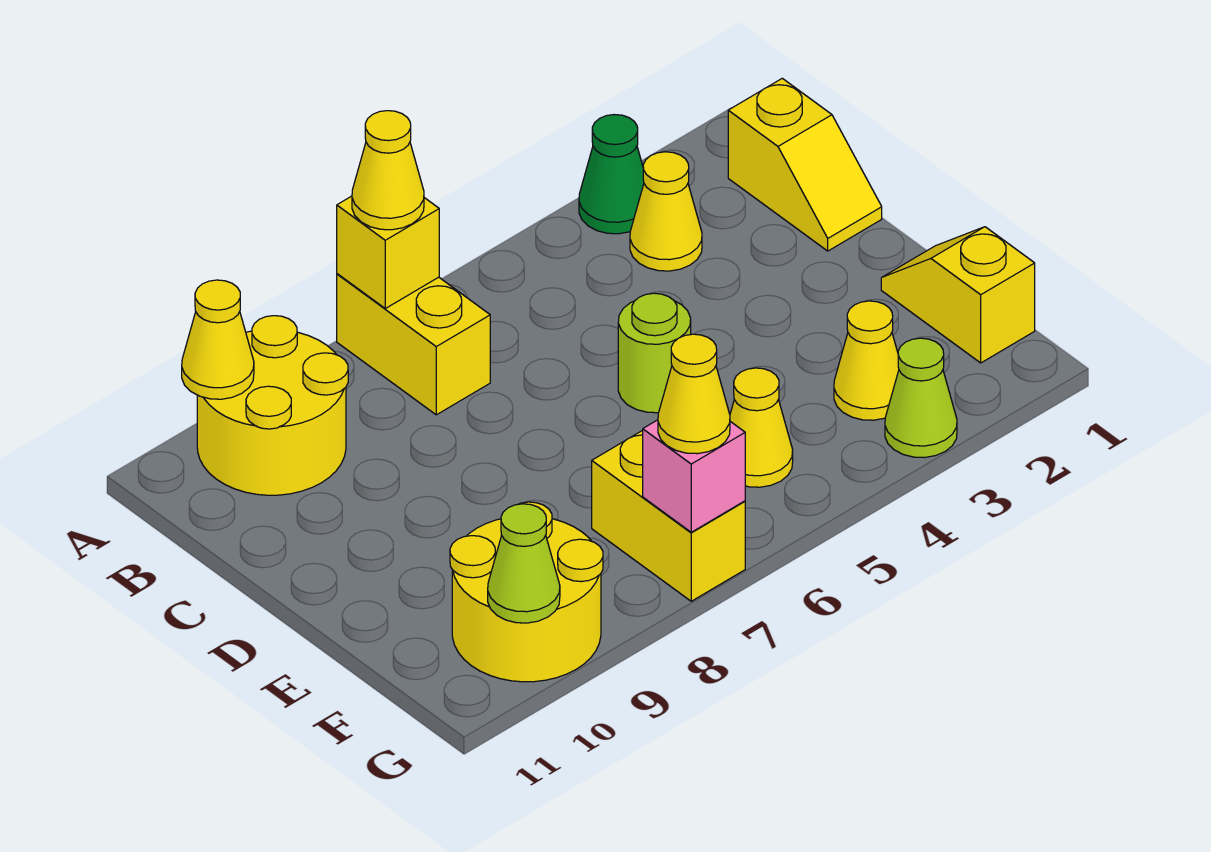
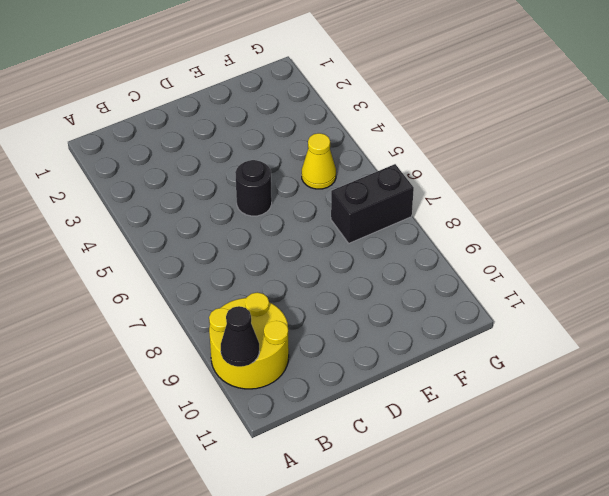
black cone A10 level 2 -> yellow cone A10 level 2
black round brick D5 level 1 -> lime round brick D5 level 1
black brick F7:G7 level 1 -> yellow brick F7:G7 level 1
none -> green cone A3 level 1
none -> yellow brick A7:B7 level 1
none -> yellow slope B1:C1 level 1 top B

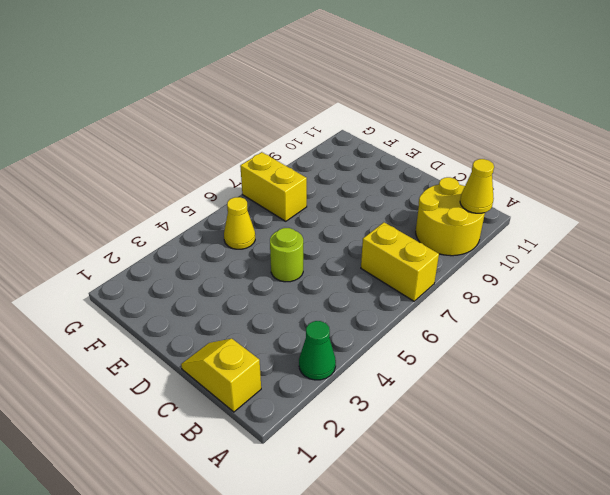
none -> yellow cone B3 level 1
none -> yellow slope E1:F1 level 1 top F
none -> yellow cone F3 level 1

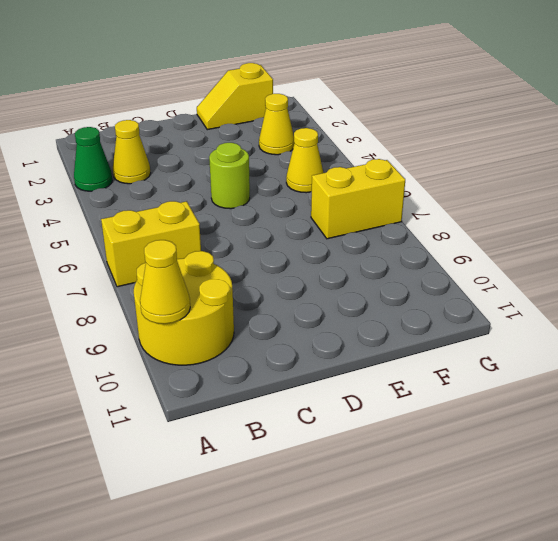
none -> yellow slope B1:C1 level 1 top B
none -> yellow round brick F9:G10 level 1
none -> lime cone G3 level 1

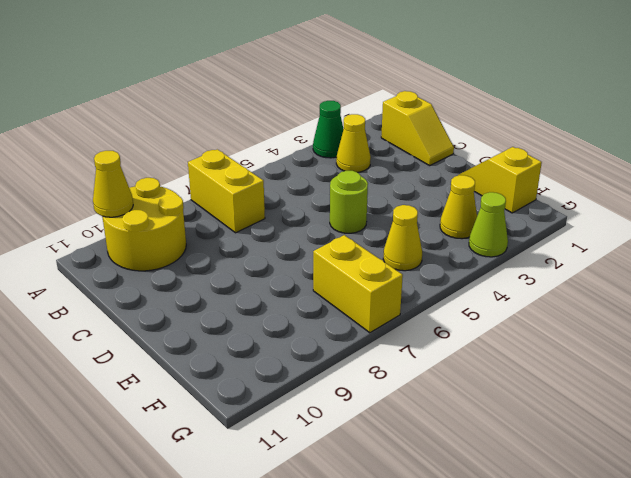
none -> yellow round brick F9:G10 level 1
none -> yellow brick A7 level 2
none -> pink brick G7 level 2

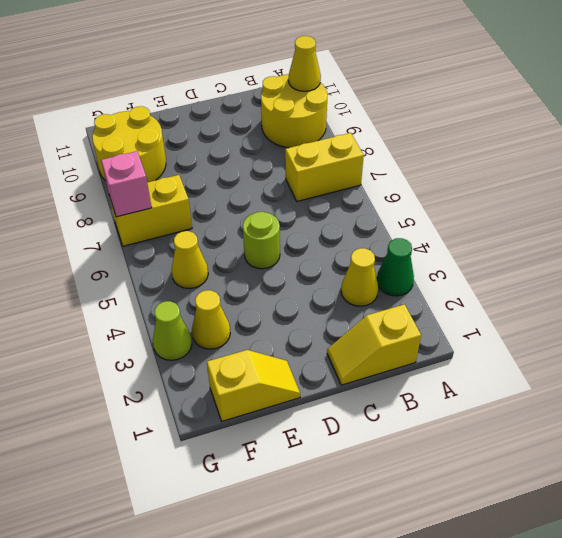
none -> yellow brick A7 level 2
none -> lime cone G10 level 2
none -> yellow cone A7 level 3

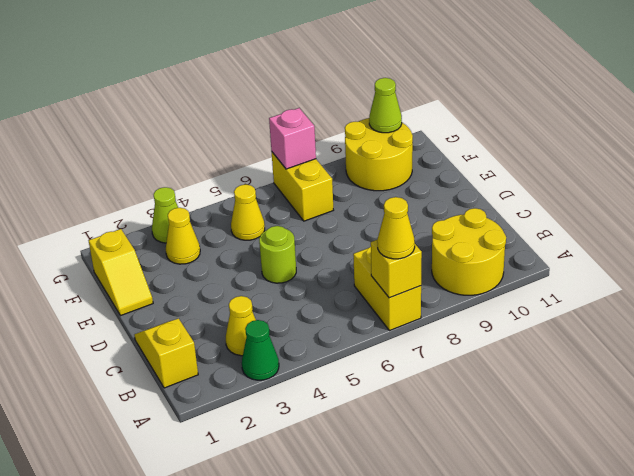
none -> yellow cone A10 level 2
none -> yellow cone G7 level 3

